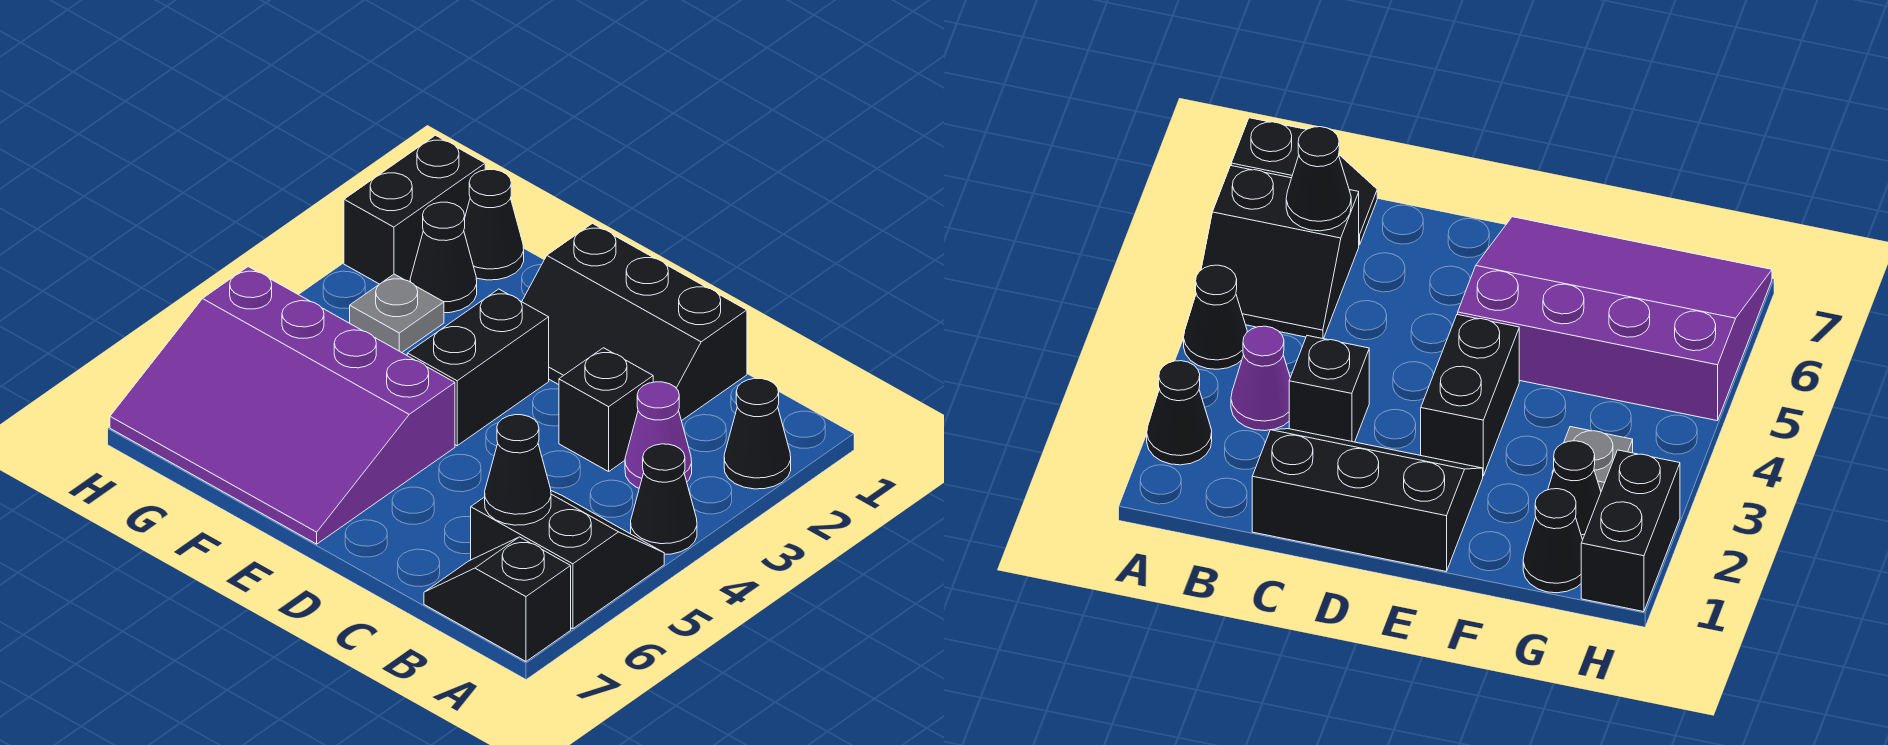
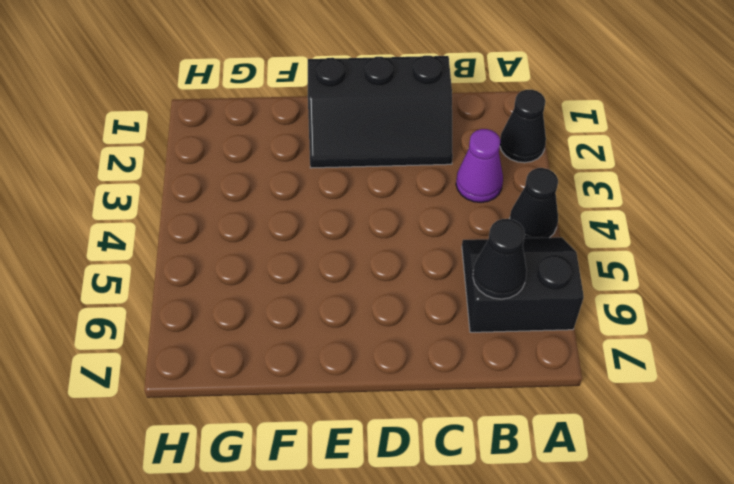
none -> black slope A7:B7 level 1 top A
none -> black brick C3 level 1
none -> black brick E3:E4 level 1

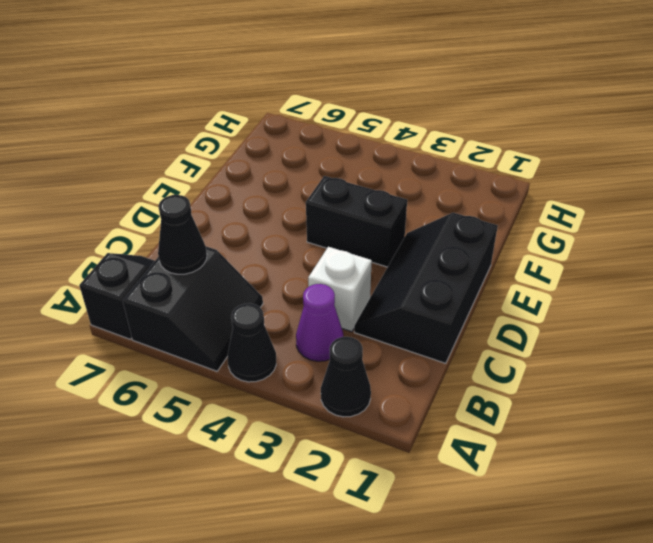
white brick C3 level 1 -> black brick C3 level 1
none -> purple slope E5:H7 level 1 top 5
none -> black cone G1 level 1
none -> black cone G2 level 1

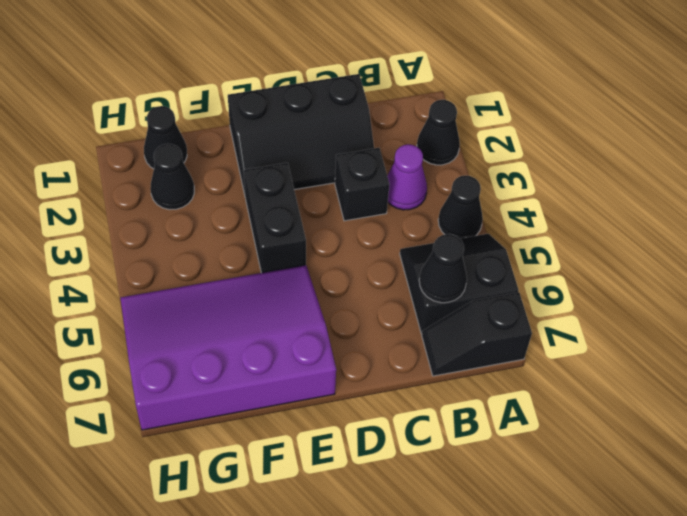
purple slope E5:H7 level 1 top 7 -> purple slope E5:H7 level 1 top 5
none -> grey plate G3 level 1
none -> black brick H1:H2 level 1

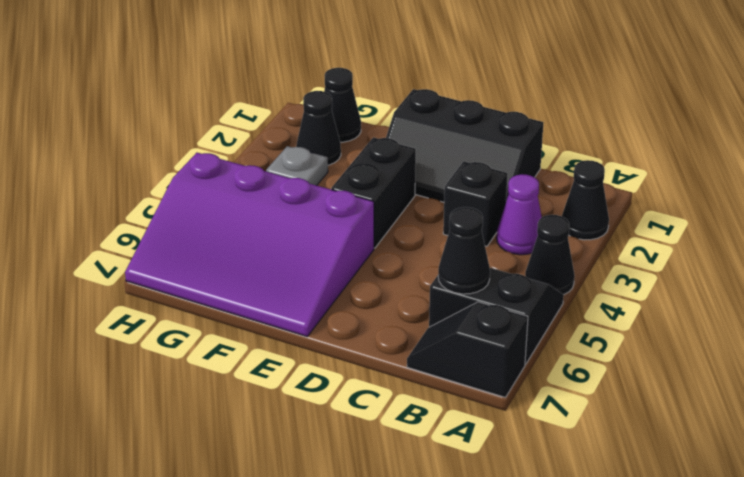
none -> black brick H1:H2 level 1

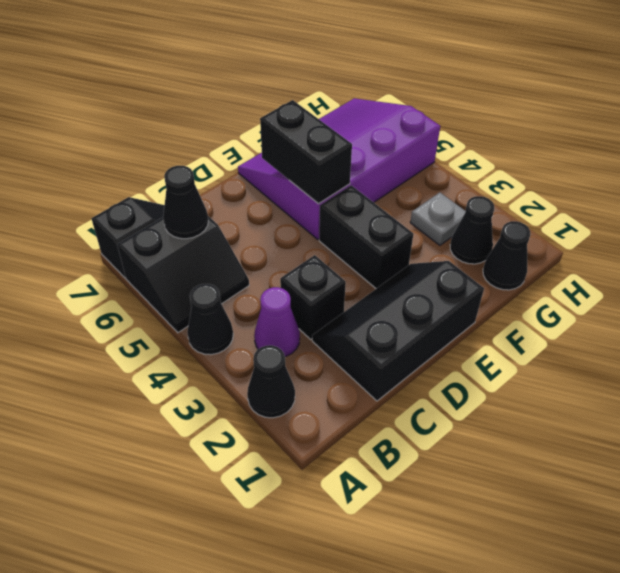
black brick E5:E6 level 2 -> black brick H1:H2 level 1

